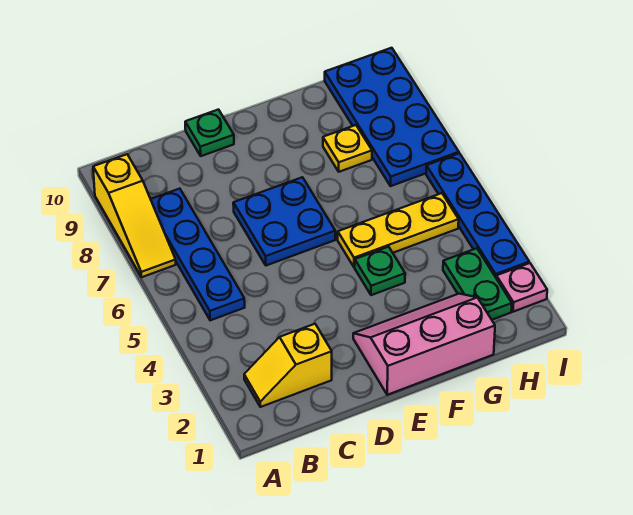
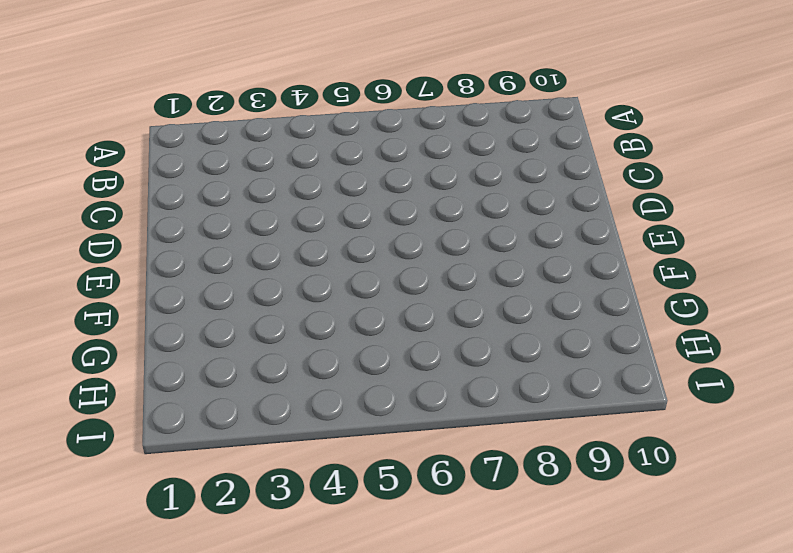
none -> yellow slope A7:A9 level 1 top 9
none -> yellow slope B2:C2 level 1 top C
none -> blue plate B5:B8 level 1

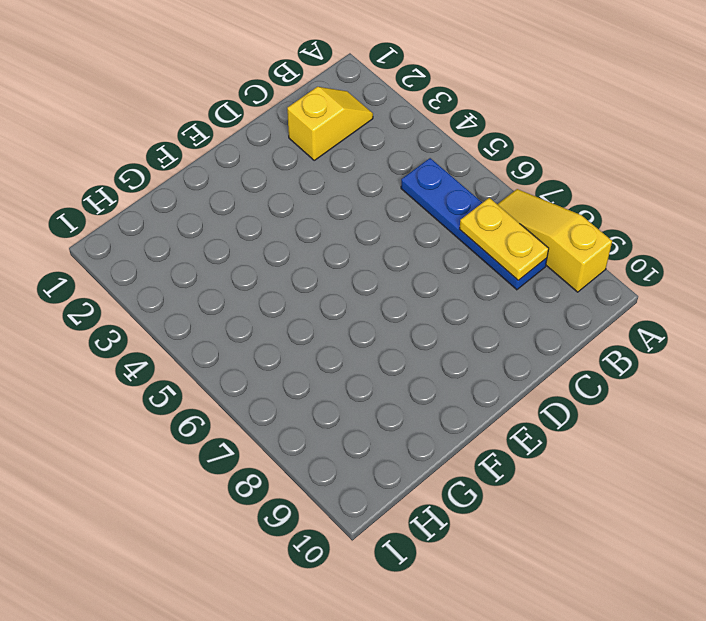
yellow plate B7:B8 level 2 -> none
none -> blue plate D6:E7 level 1
none -> green plate D10 level 1
none -> pink slope E1:G2 level 1 top 1

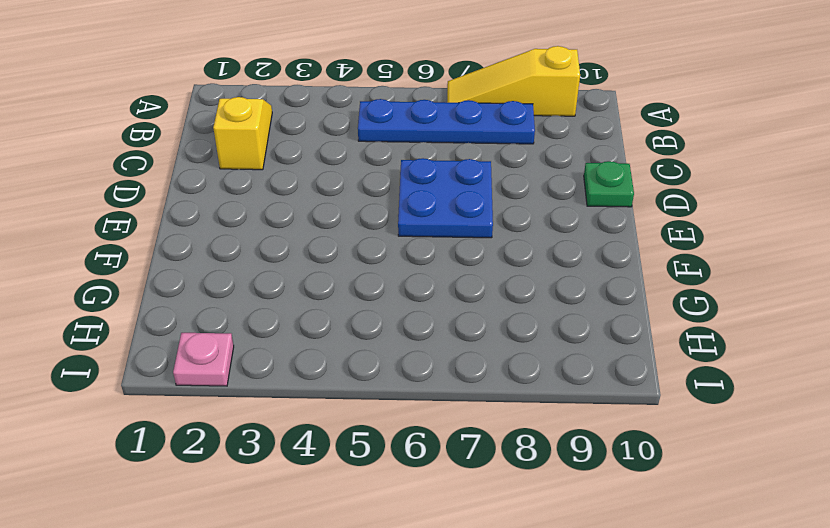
none -> pink slope E1:G2 level 1 top 1
none -> green plate F4 level 1
none -> yellow plate F5:H5 level 1

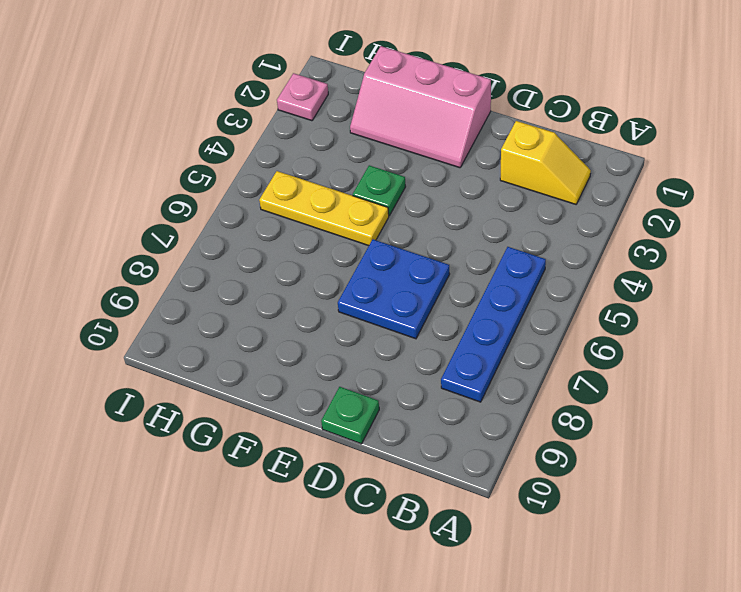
none -> yellow slope A7:A9 level 1 top 9
none -> yellow plate G8 level 1
none -> green plate H2:H3 level 1

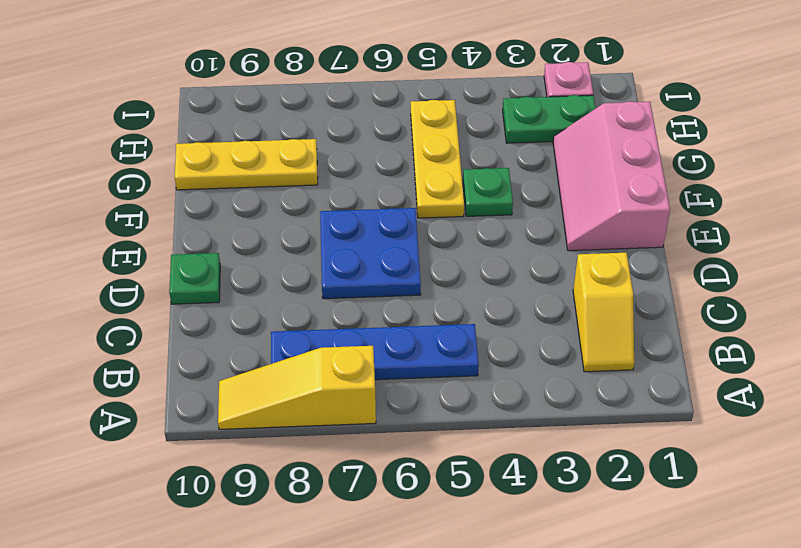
yellow slope A7:A9 level 1 top 7 -> yellow slope A7:A9 level 1 top 9
yellow plate G8:G10 level 1 -> yellow plate G8 level 1
none -> blue plate H7:I10 level 1
none -> blue plate I3:I6 level 1

